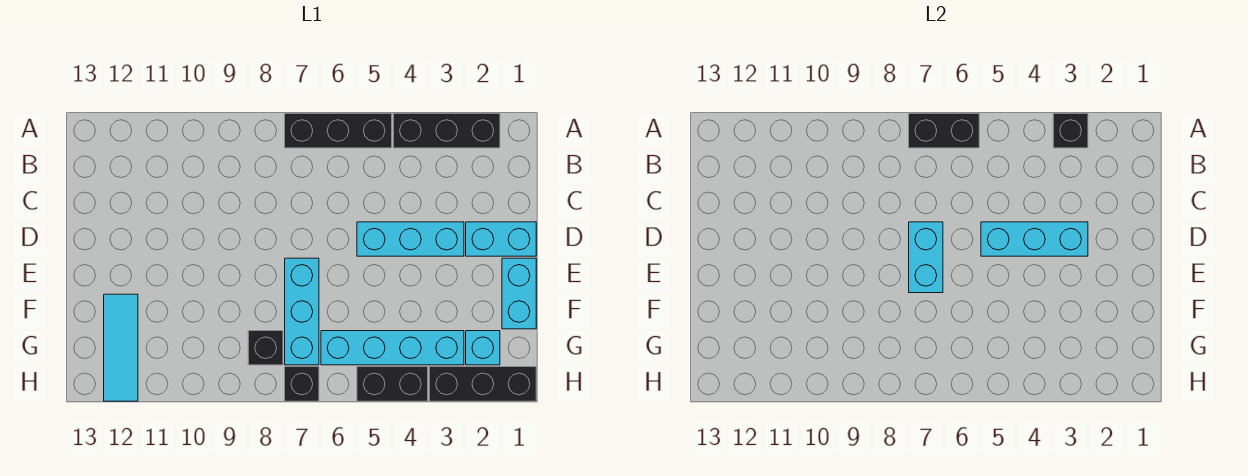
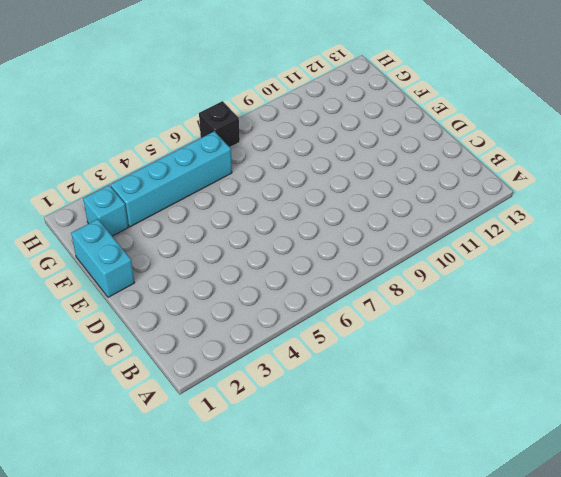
none -> black brick A2:A4 level 1
none -> black brick A5:A7 level 1
none -> cyan brick D1:D2 level 1

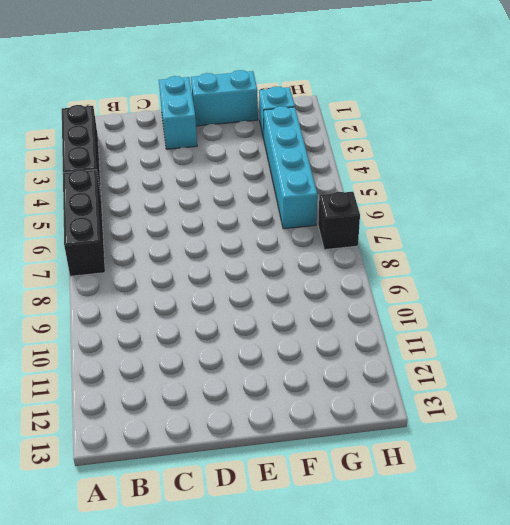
none -> cyan brick D3:D5 level 1
none -> cyan brick E7:G7 level 1
none -> cyan tile F12:H12 level 1

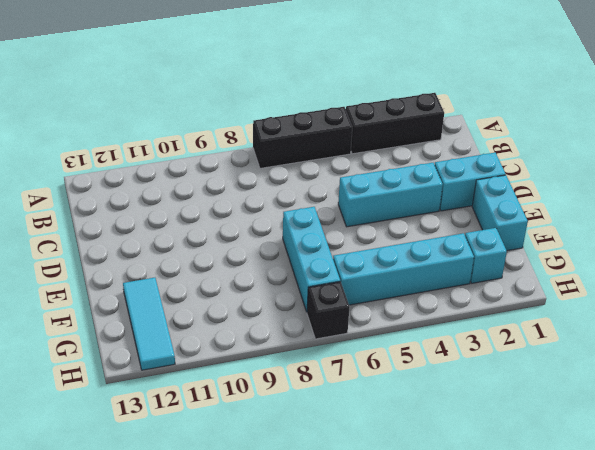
none -> black brick G8 level 1
none -> black brick H1:H3 level 1
none -> black brick H4:H5 level 1

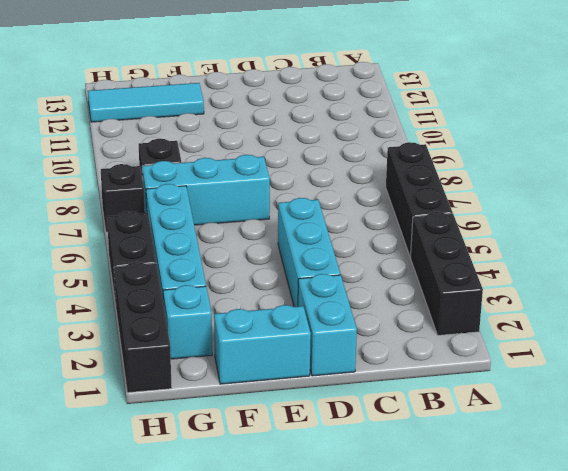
none -> black brick A3 level 2
none -> black brick A6:A7 level 2
none -> cyan brick D3:D5 level 2

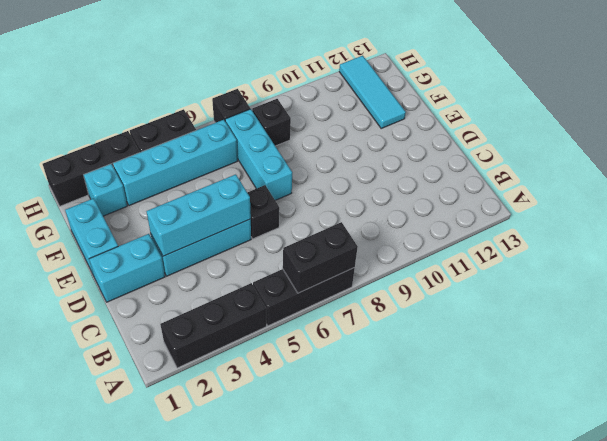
black brick D6 level 1 -> black brick A3 level 2
none -> cyan brick D7:E7 level 2

